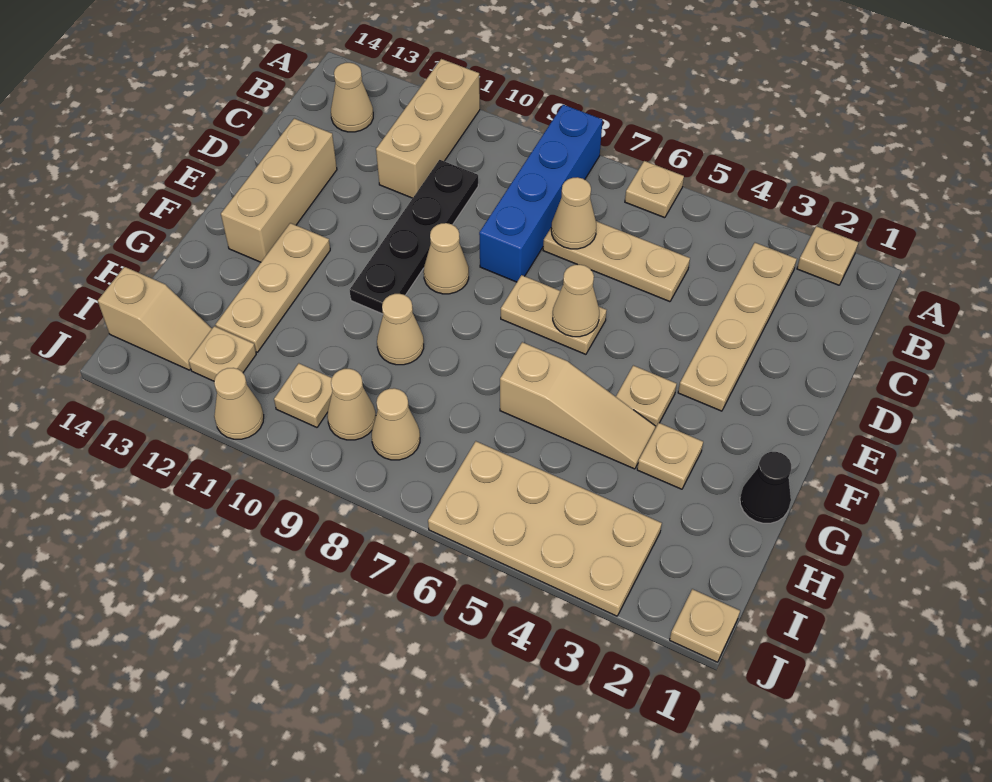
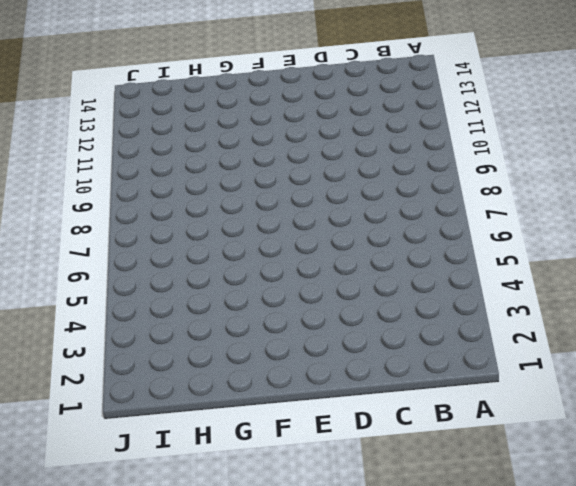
none -> tan plate A2 level 1
none -> tan plate A6 level 1
none -> blue brick A8:D8 level 1

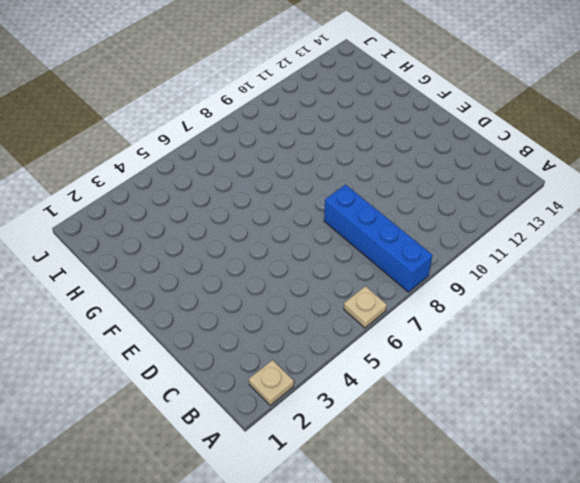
none -> tan brick A11:C11 level 1
none -> tan plate B3:E3 level 1
none -> tan cone B13 level 1

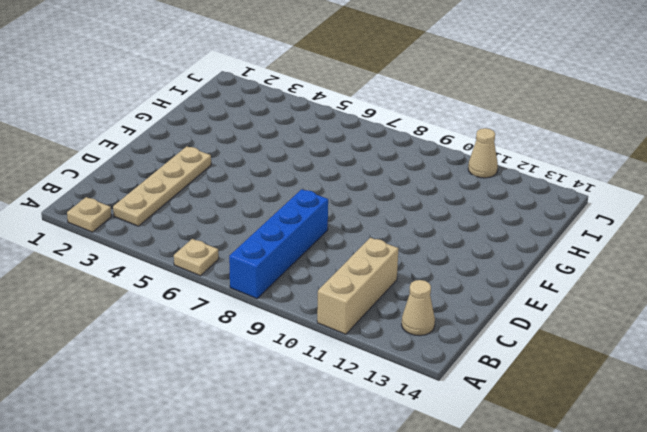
none -> tan plate C5:C7 level 1
none -> black plate C10:F10 level 1
none -> tan brick D13:F13 level 1

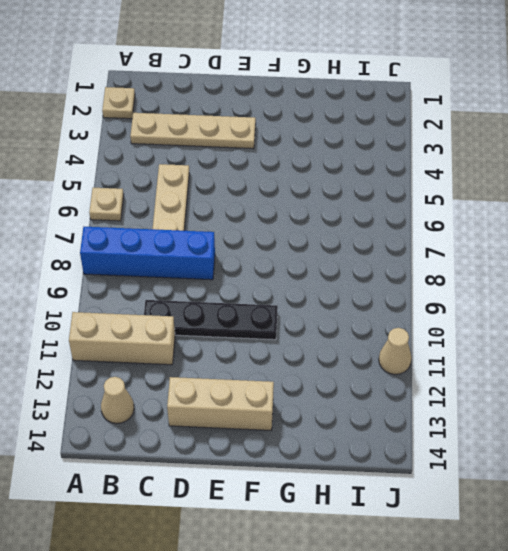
none -> tan plate E6:E7 level 1
none -> tan cone E9 level 1
none -> tan plate F4 level 1

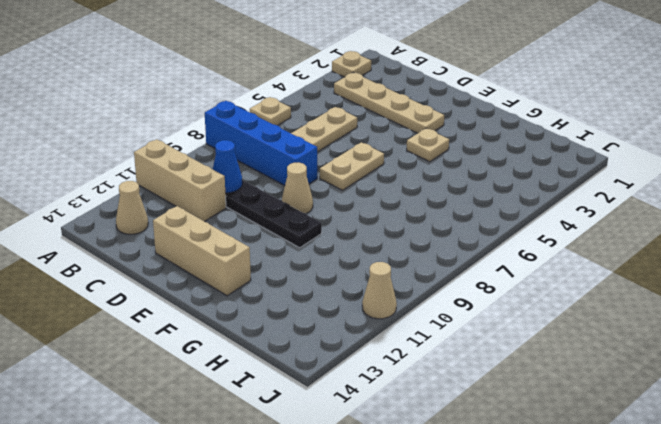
blue cone C10 level 2 -> none
none -> tan plate F12:H12 level 1
none -> black cone G1 level 1
none -> tan plate G3 level 1

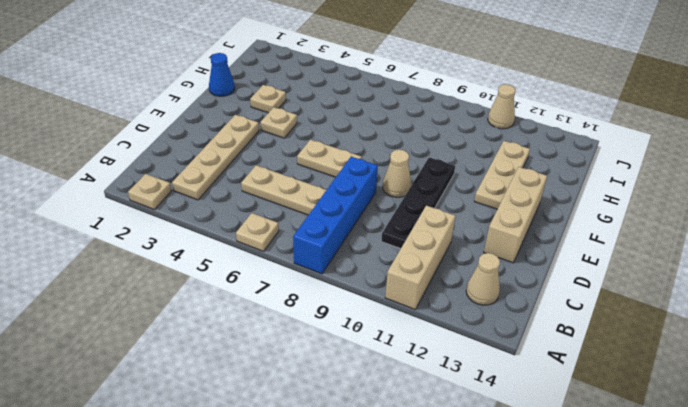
blue cone G1 level 1 -> black cone G1 level 1
none -> tan slope G4:G6 level 1 top 6
none -> tan cone G9 level 1
none -> tan plate I3:J6 level 1

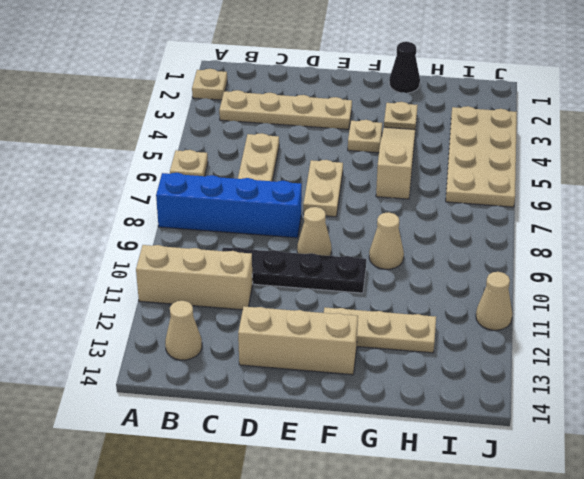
none -> tan cone I8 level 1
none -> tan cone I9 level 1
none -> tan plate I10 level 1

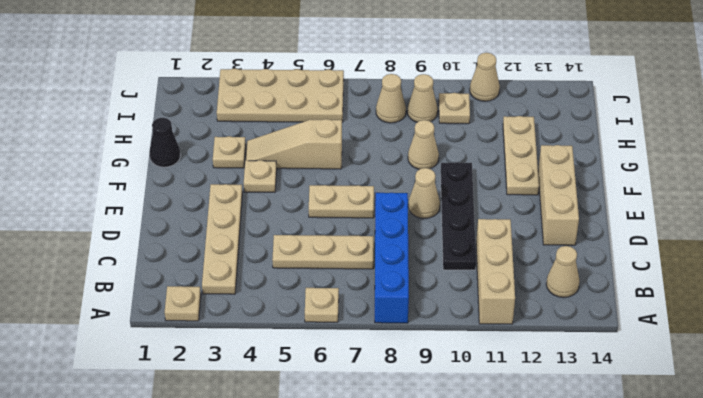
none -> tan plate I12 level 1
none -> tan slope I13:I14 level 1 top 14
none -> tan plate J1 level 1

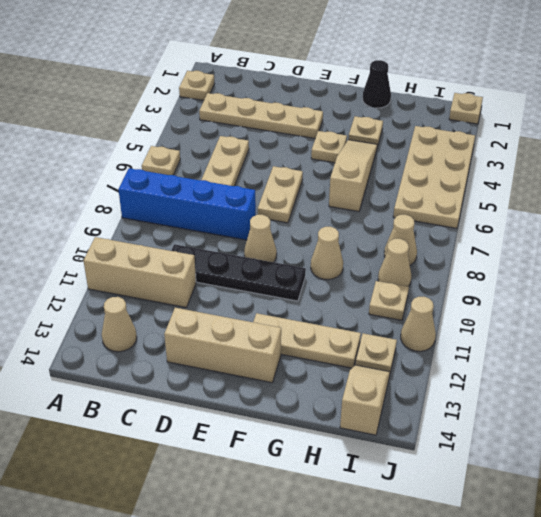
none -> tan cone C7 level 2
none -> tan cone E6 level 2

